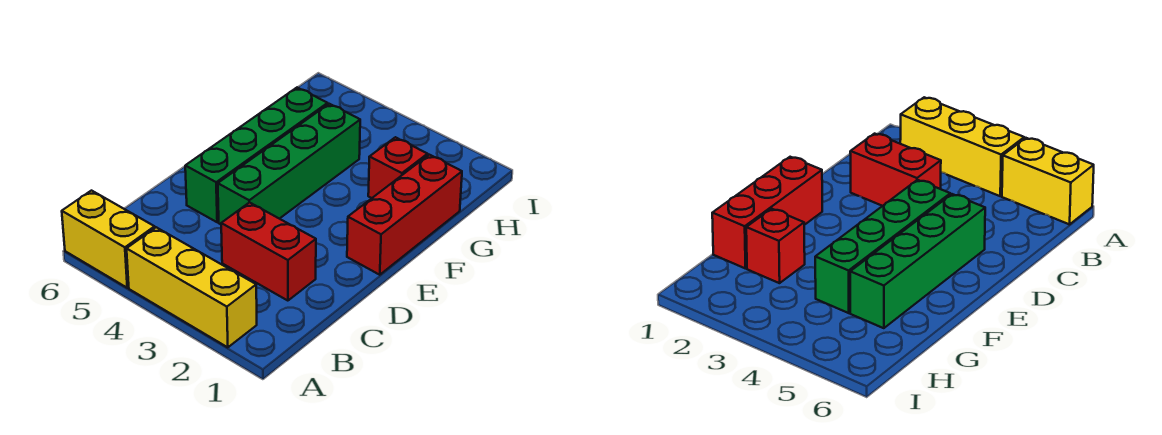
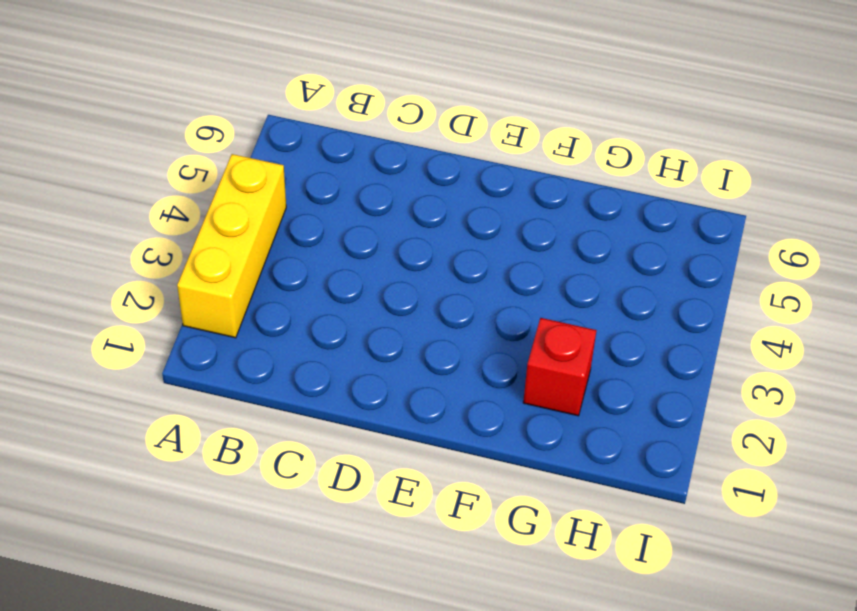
none -> yellow brick A5:A6 level 1
none -> red brick C2:C3 level 1

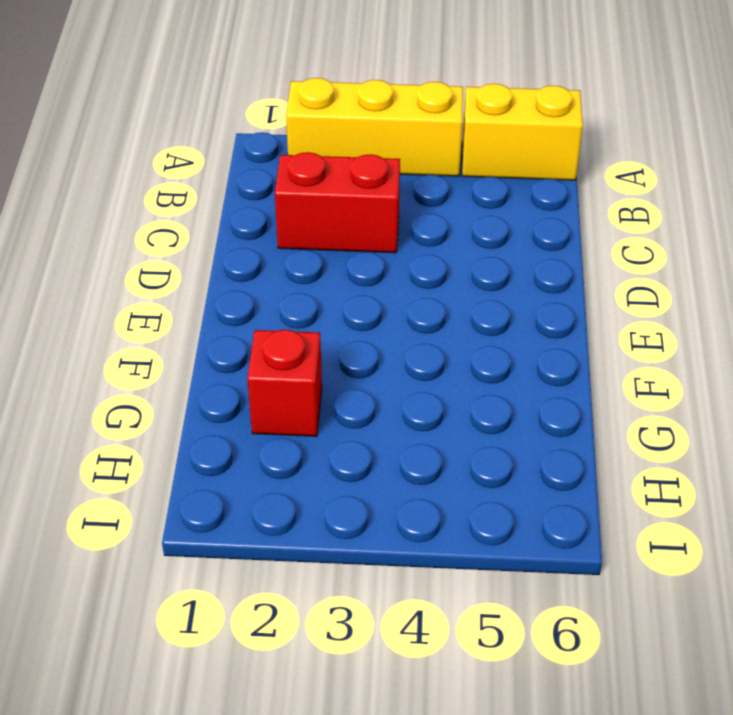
none -> green brick D4:G4 level 1
none -> green brick D5:G5 level 1

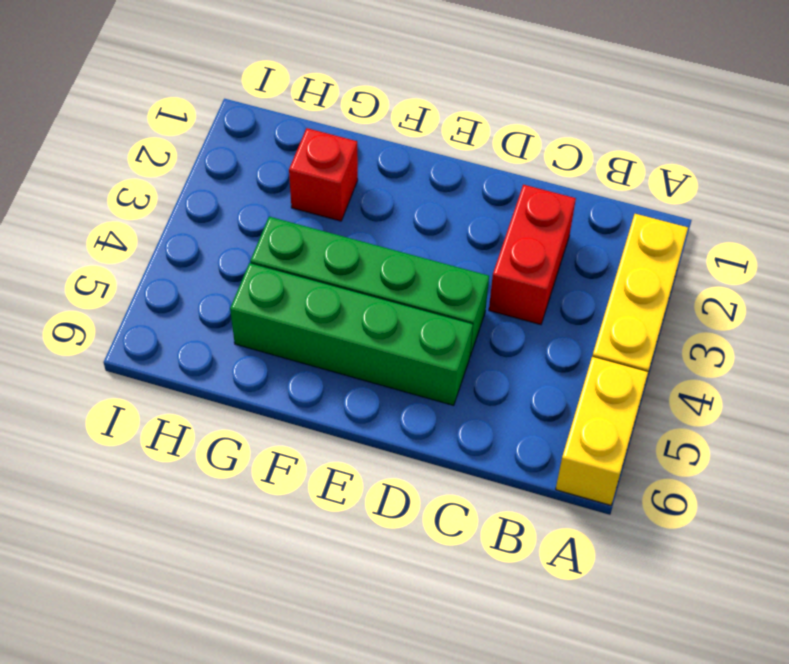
none -> red brick E1:G1 level 1

